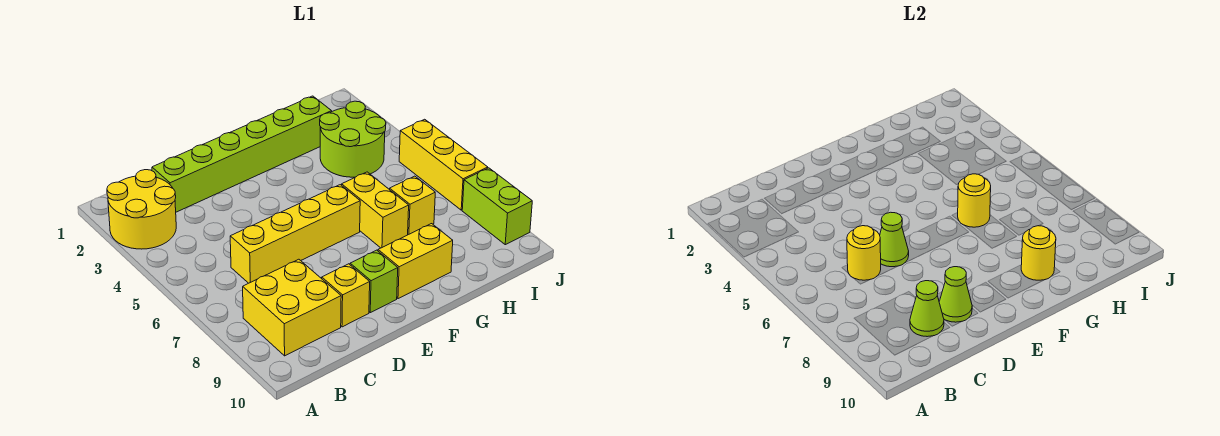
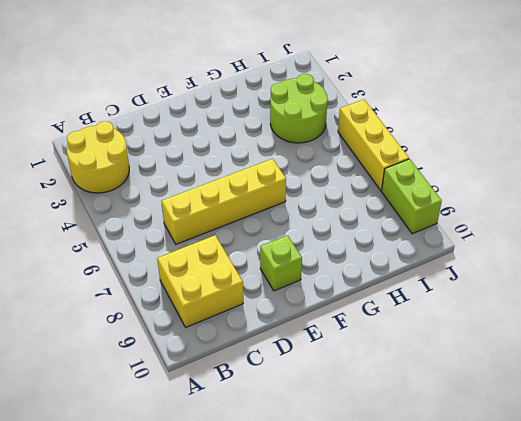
none -> lime brick C2:H2 level 1
none -> yellow brick D9 level 1
none -> yellow brick F9:G9 level 1

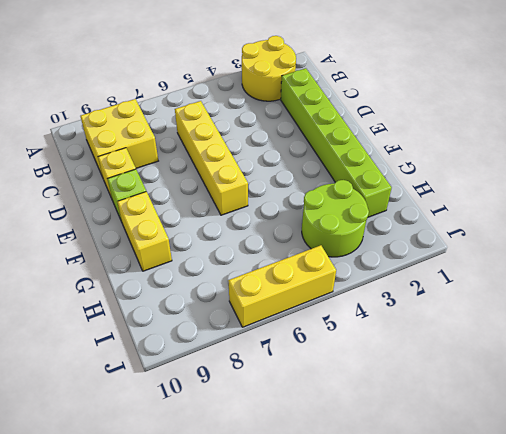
none -> yellow brick G6:G7 level 1
none -> yellow brick H7 level 1
none -> lime brick J8:J9 level 1

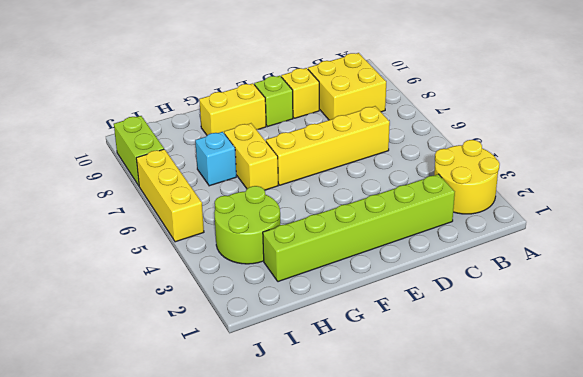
cyan brick H7 level 1 -> yellow brick H7 level 1
none -> yellow round brick C6 level 2
none -> lime cone C9 level 2
none -> lime cone D6 level 2

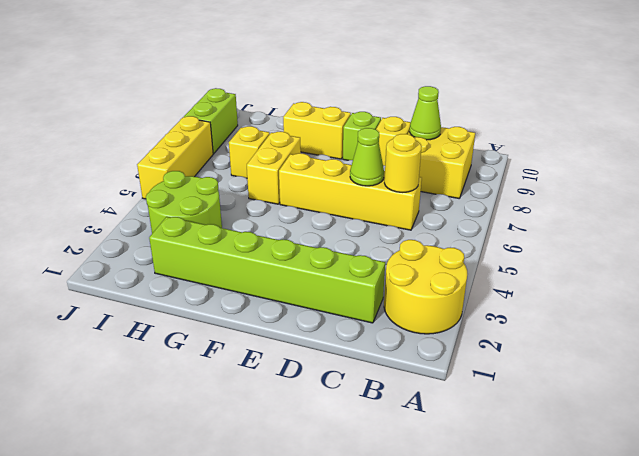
none -> lime cone D9 level 2
none -> yellow round brick G6 level 2
none -> yellow round brick G9 level 2

